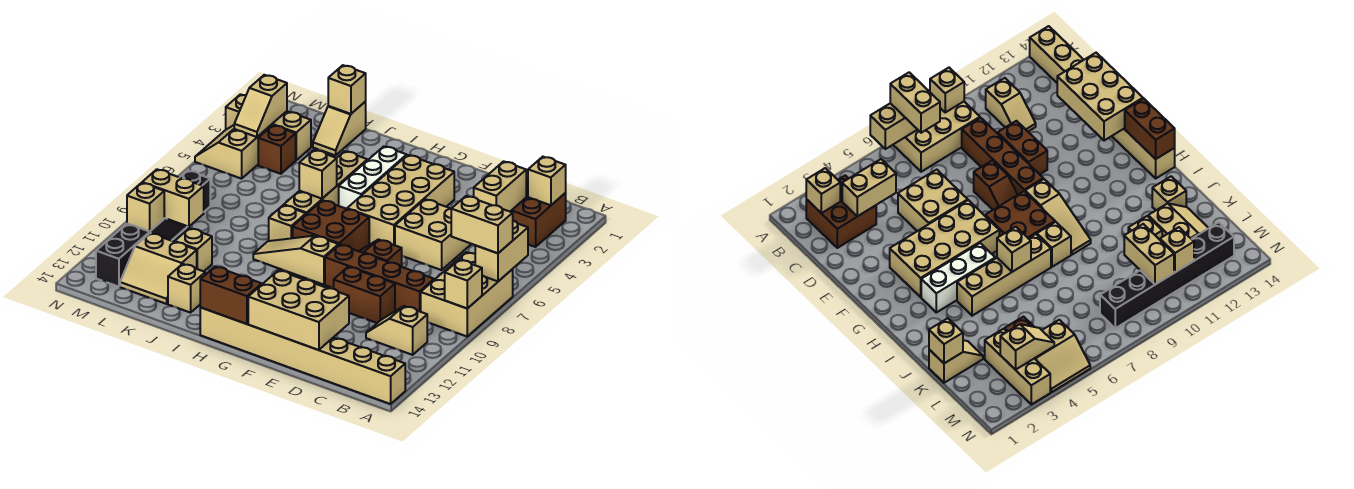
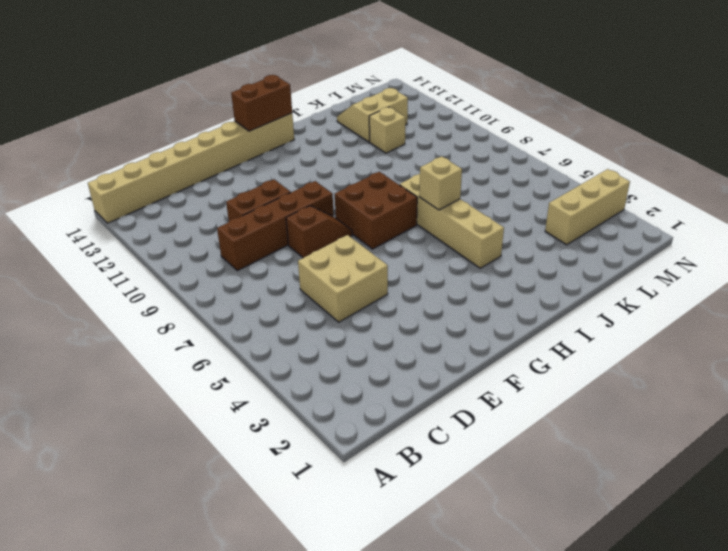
none -> tan brick A7:B9 level 1
none -> brown brick B2:C3 level 1
none -> tan slope B11:C11 level 1 top B
none -> tan brick F3:G6 level 1

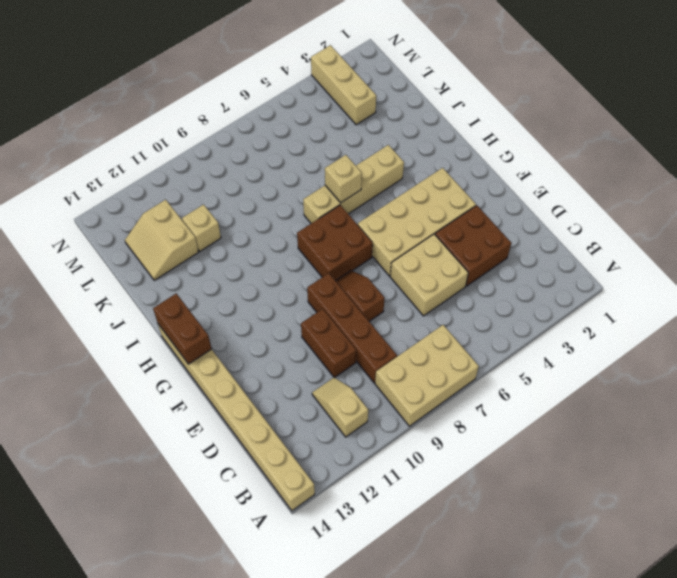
brown brick D3:E4 level 1 -> brown brick B2:C3 level 1
none -> tan slope G9:I9 level 1 top G
none -> white brick H3:H5 level 1
none -> tan brick I8 level 1
none -> tan brick J13 level 1

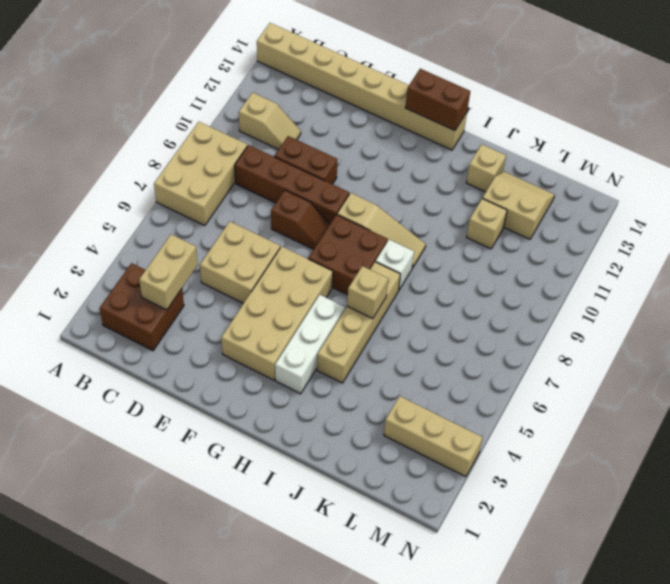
white brick I8 level 1 -> tan brick I8 level 1
none -> tan slope K1:K2 level 1 top 1
none -> brown brick L4 level 1
none -> tan slope M4:N5 level 1 top M
none -> black brick M8:M13 level 1

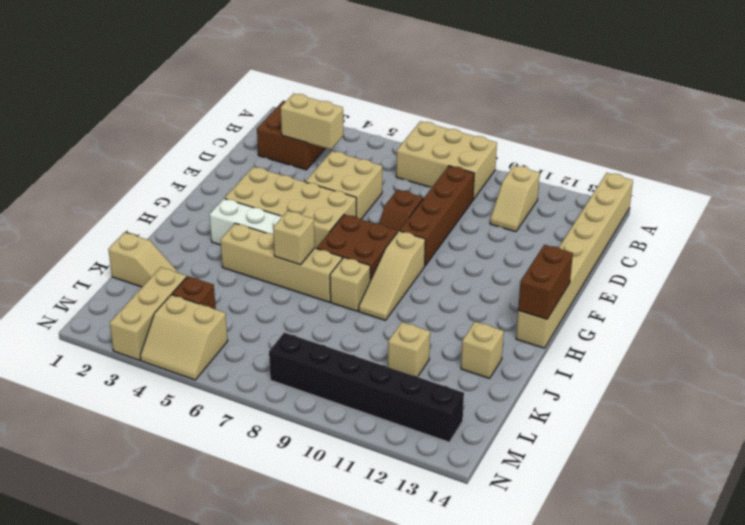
none -> brown brick D10:E10 level 1
none -> tan slope K12:L13 level 1 top 12
none -> tan brick A6:A7 level 2
none -> tan brick A9 level 2

